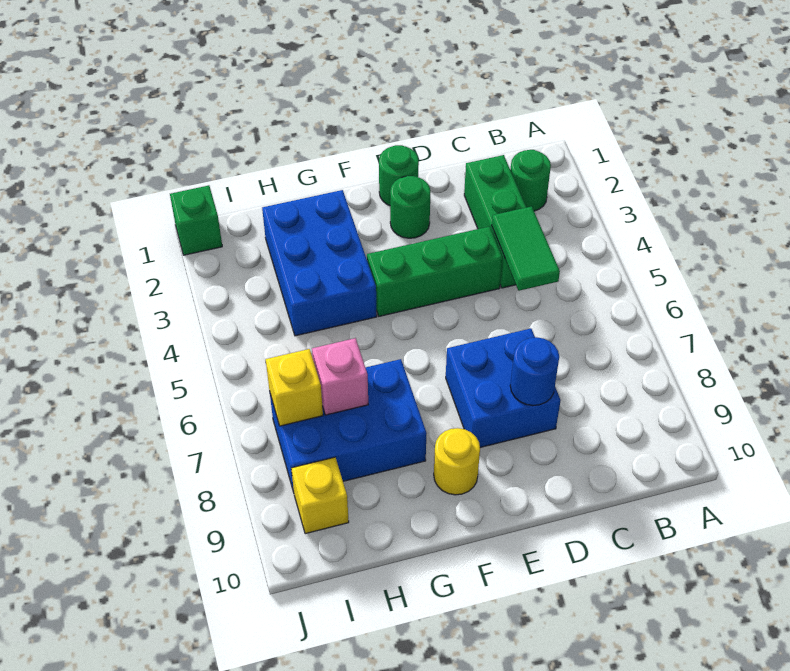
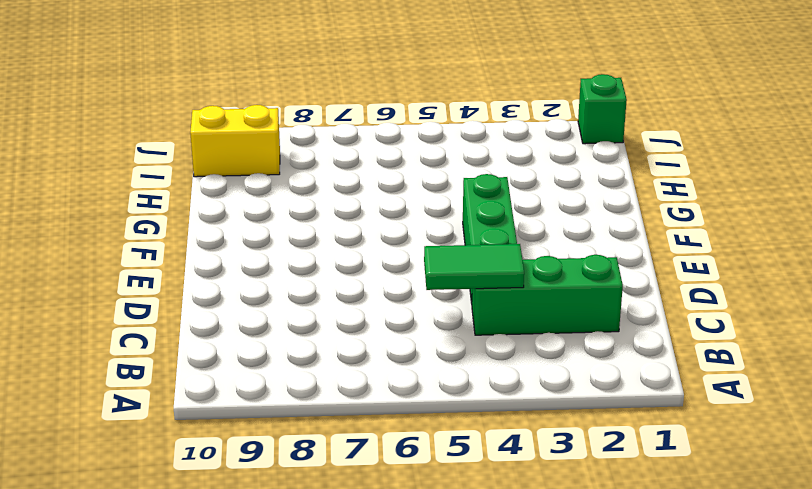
yellow brick I9:I10 level 1 -> yellow brick I9 level 1
none -> green round brick B2 level 1
none -> blue brick D7:E8 level 1
none -> green round brick E1 level 1

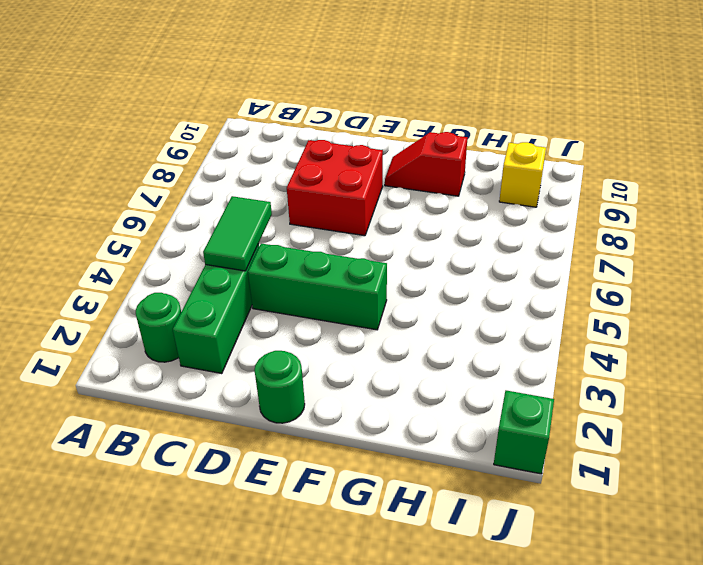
red brick D7:E8 level 1 -> blue brick D7:E8 level 1
red slope F9:G9 level 1 top G -> yellow round brick F9 level 1
none -> green round brick E2 level 1
none -> blue brick G2:H4 level 1
none -> blue brick G7:I8 level 1

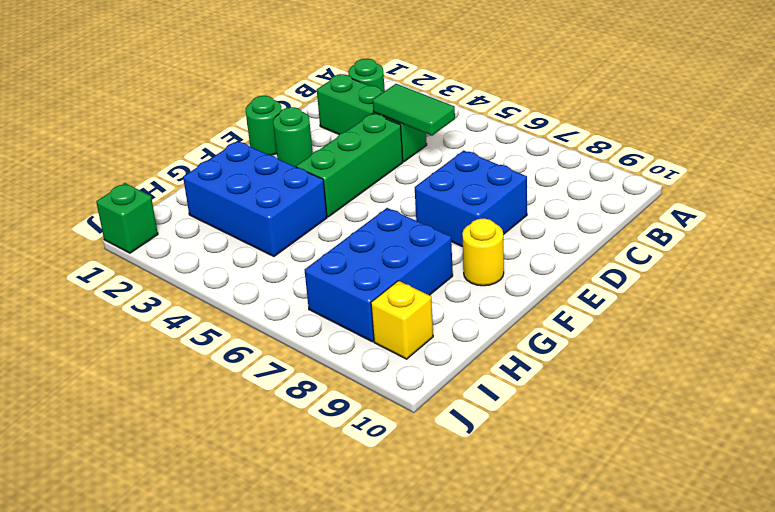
none -> blue round brick D8 level 2
none -> pink brick H7 level 2
none -> yellow brick I7 level 2

